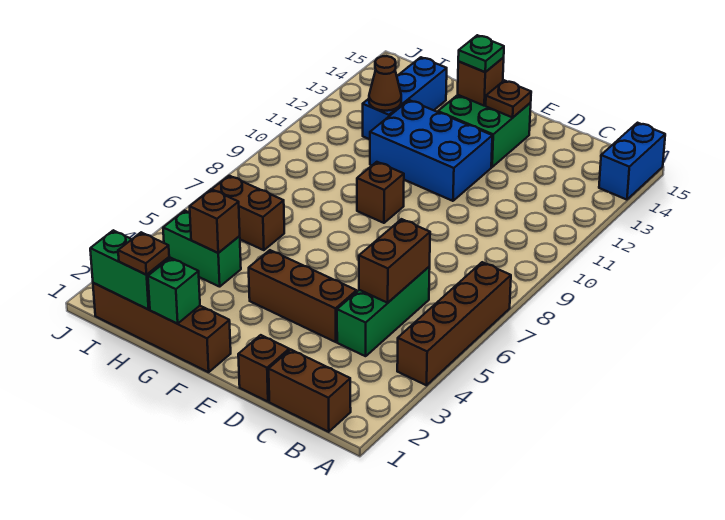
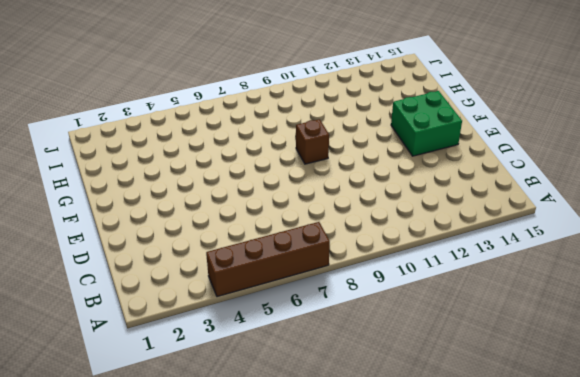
none -> blue brick A14:A15 level 1
none -> brown brick B1:C1 level 1
none -> green brick C4:C6 level 1

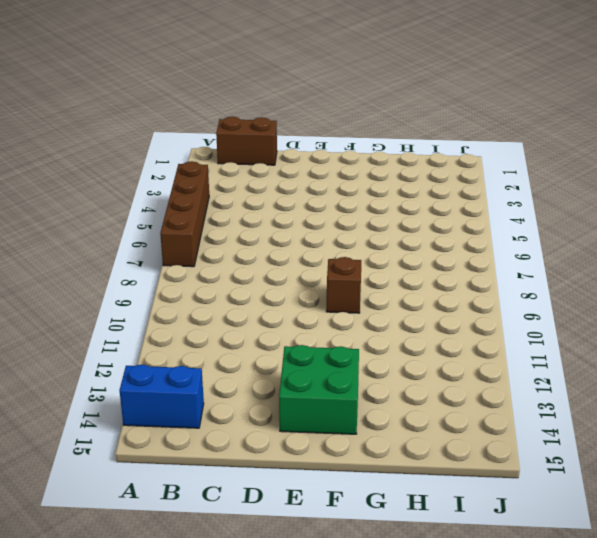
blue brick A14:B14 level 1 -> blue brick A14:A15 level 1
none -> green brick C4:C6 level 1
none -> brown brick D1 level 1
none -> brown brick D4:F4 level 1

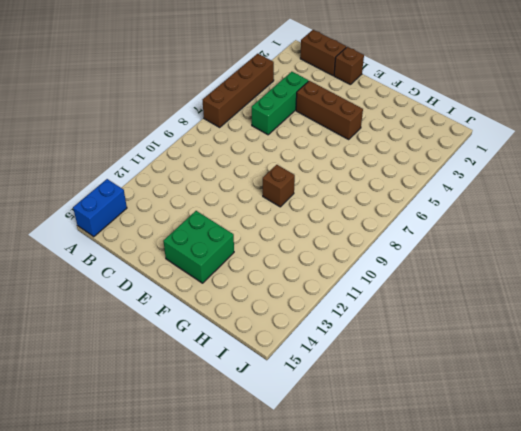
none -> blue brick E11:G12 level 1
none -> brown brick F1:I1 level 1
none -> green brick H4:I4 level 1

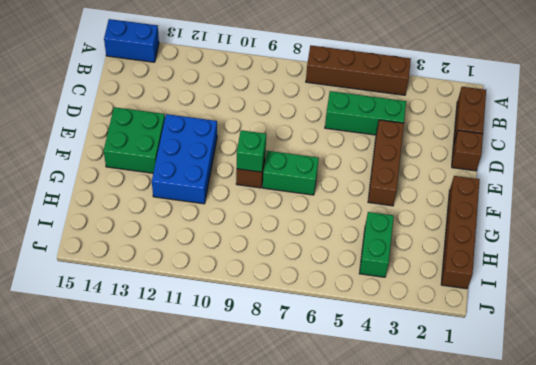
green brick F7:F8 level 1 -> green brick H1:I1 level 2
green brick F9 level 2 -> green brick G1 level 2
none -> brown brick H6:I6 level 1
none -> blue brick H12:H14 level 1
none -> brown brick C5:C6 level 2

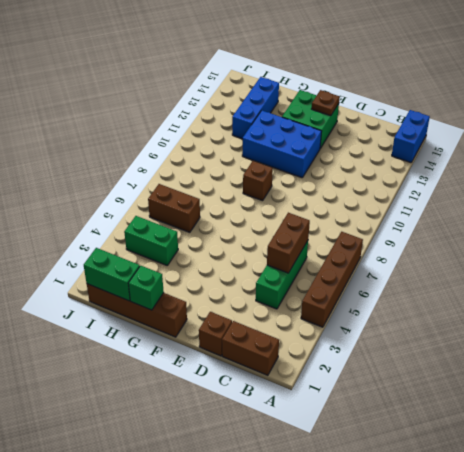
none -> brown brick D4:F4 level 1
none -> brown brick F14 level 2
none -> brown brick H4 level 2

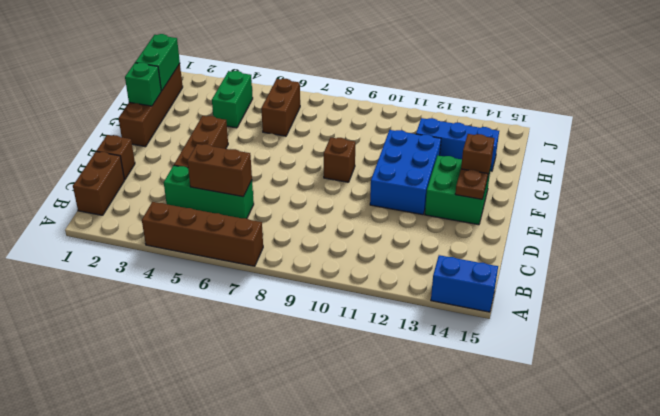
none -> brown brick H4 level 2
none -> brown cone H12 level 2
none -> green plate F14 level 3

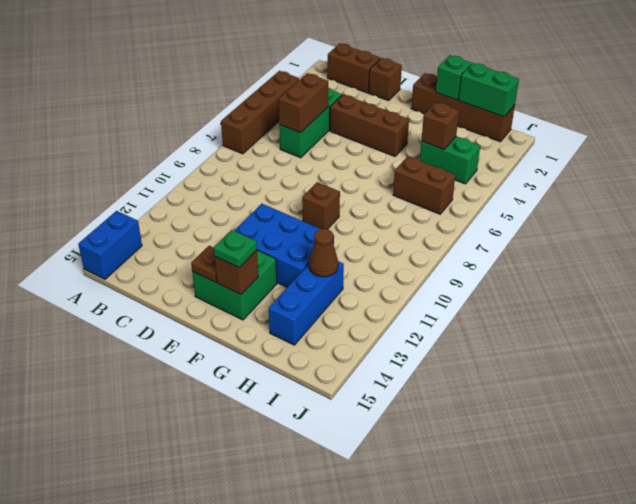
none -> brown plate H1 level 3

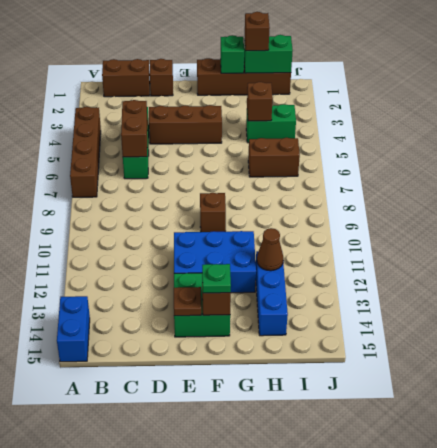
brown brick H1 level 3 -> brown plate H1 level 3

